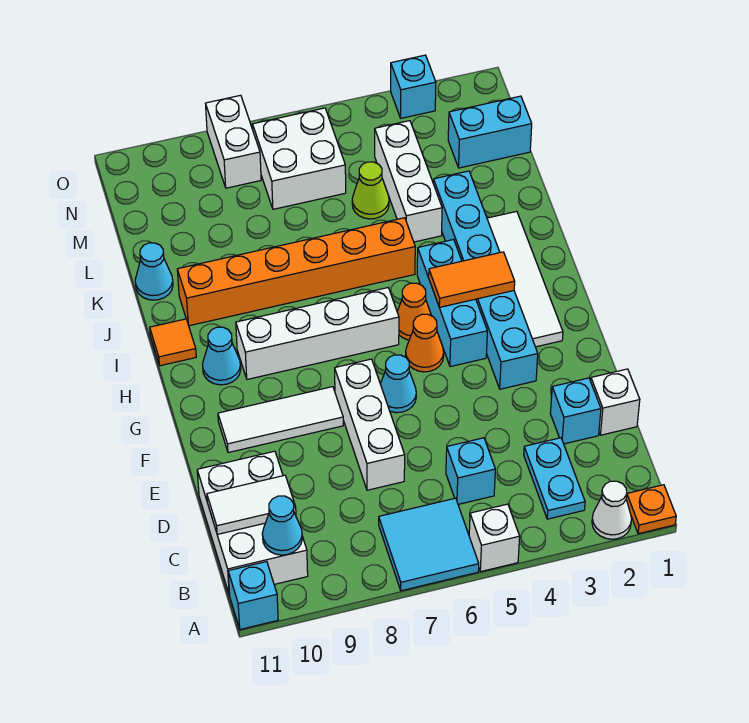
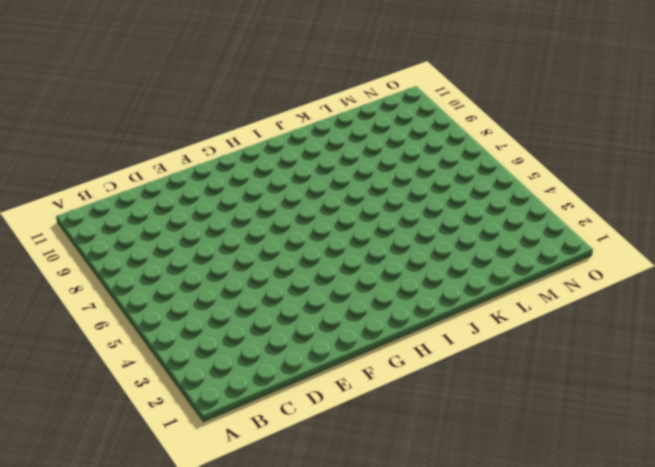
none -> orange plate A1 level 1
none -> white cone A2 level 1
none -> white brick A5 level 1
none -> cyan tile A6:B7 level 1

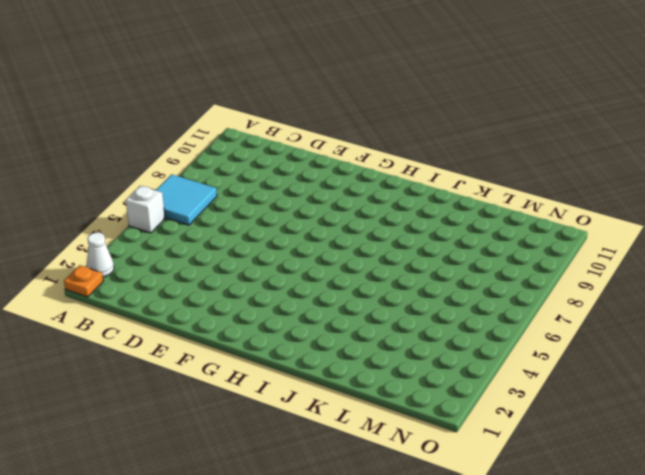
none -> cyan brick A11 level 1
none -> cyan plate B3:C3 level 1
none -> white brick B10:D11 level 1
none -> cyan brick C5 level 1

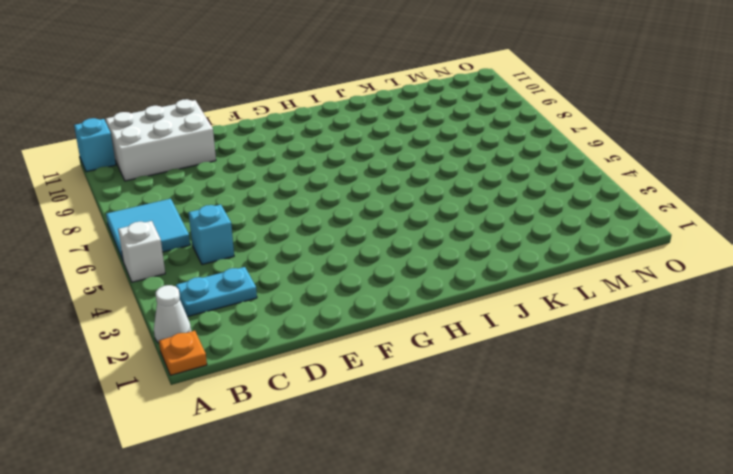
none -> white brick D1 level 1
none -> cyan brick D2 level 1
none -> white brick D7:F7 level 1
none -> cyan brick F3:K3 level 1

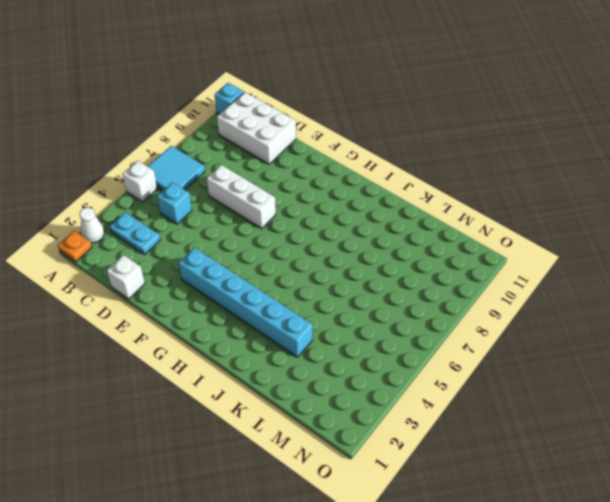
none -> cyan brick D2 level 1
none -> cyan cone F6 level 1
none -> white tile F8:F10 level 1
none -> white tile G2:J2 level 1

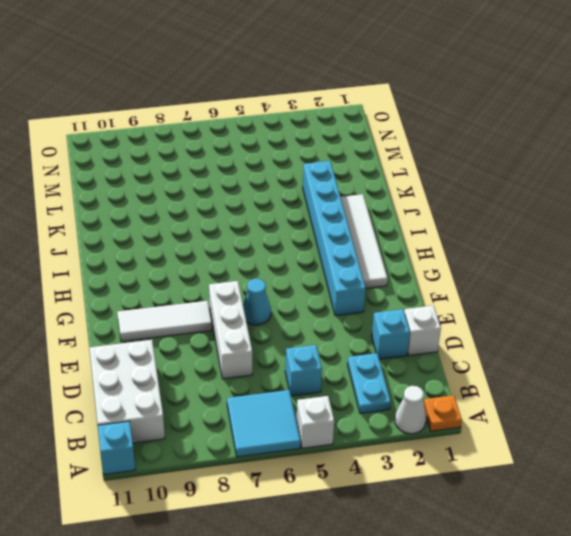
none -> cyan brick G4:I4 level 1
none -> orange cone G5 level 1
none -> orange cone H5 level 1
none -> white brick H6:H9 level 1

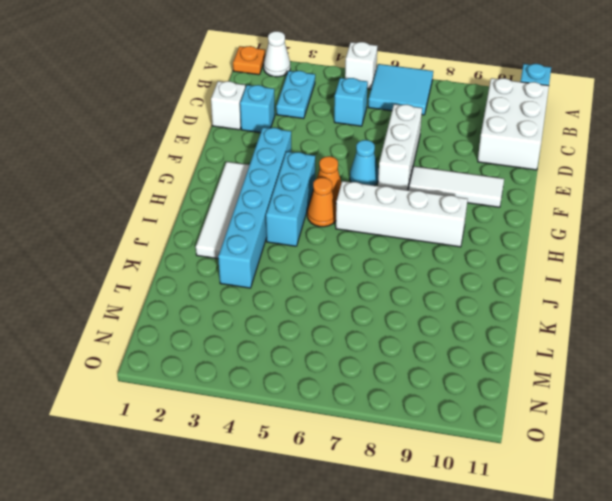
none -> cyan cone H10 level 1
none -> orange tile I11 level 1
none -> orange brick J5:J10 level 1
none -> white brick K4:M4 level 1

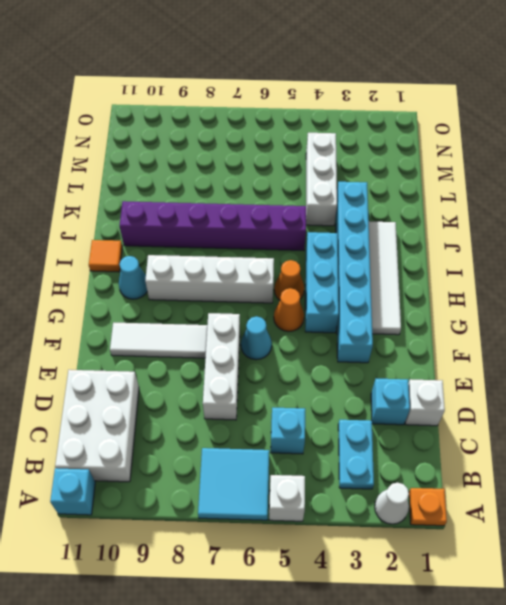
purple brick J5:J10 level 1 -> orange brick J5:J10 level 1
none -> cyan cone K11 level 1
none -> lime cone L5 level 1
none -> cyan brick M1:M2 level 1
none -> white brick M6:N7 level 1

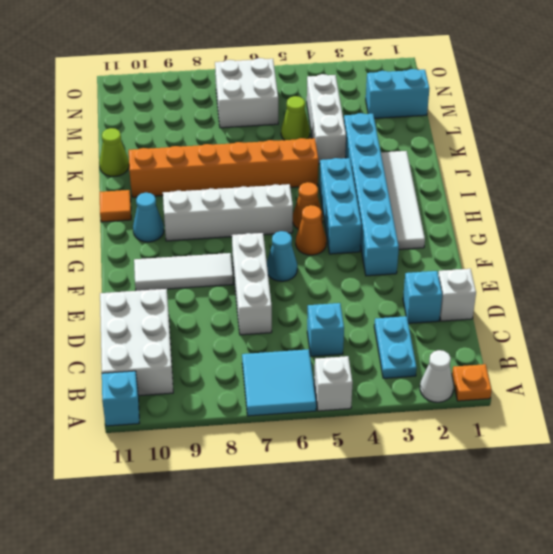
lime cone K11 level 1 -> cyan cone K11 level 1
none -> white brick N8:O8 level 1
none -> cyan brick O3 level 1
none -> cyan cone B10 level 2
none -> white tile C10:C11 level 2

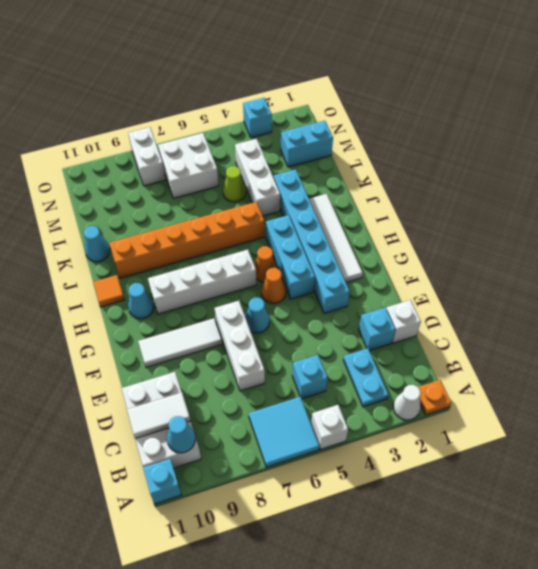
none -> orange tile H3:H4 level 2

